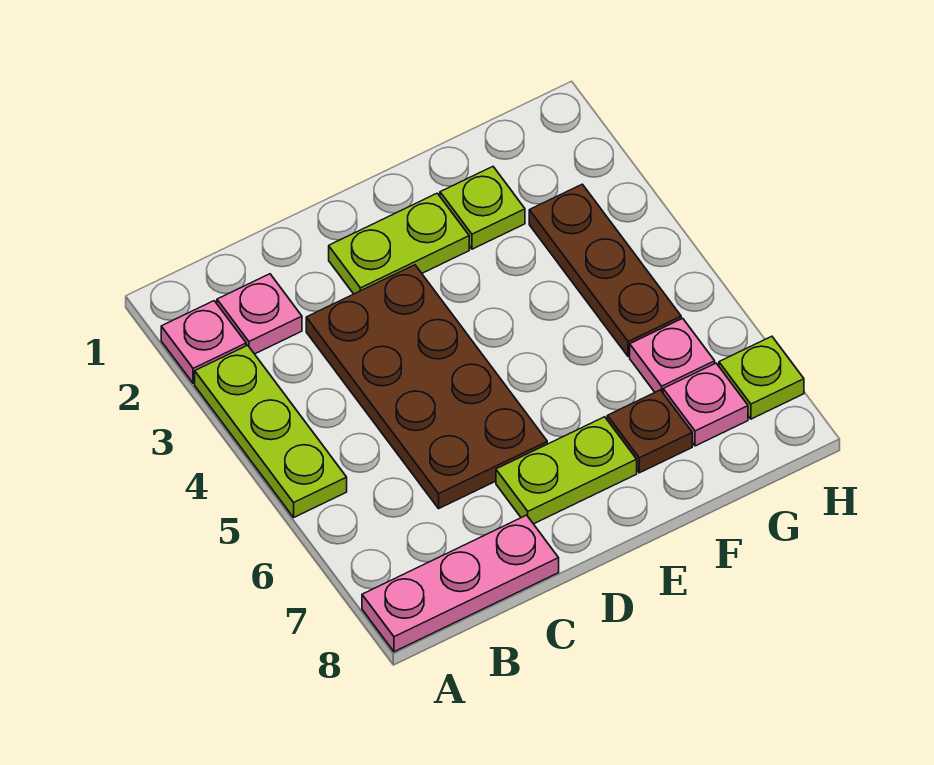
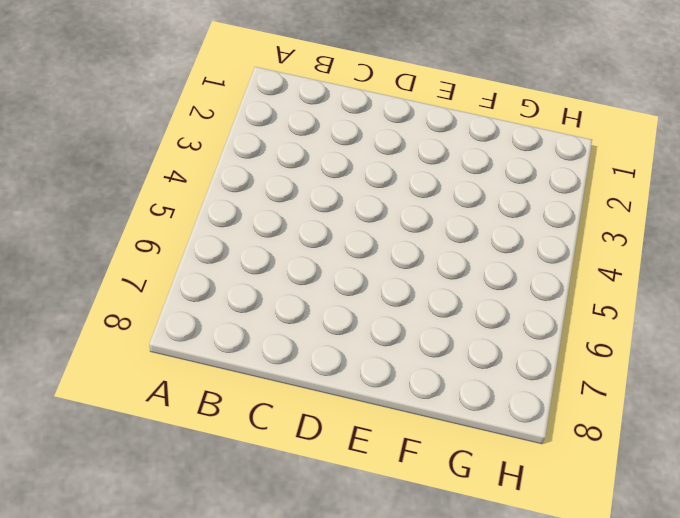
none -> pink plate A2 level 1
none -> lime plate A3:A5 level 1
none -> pink plate A8:C8 level 1

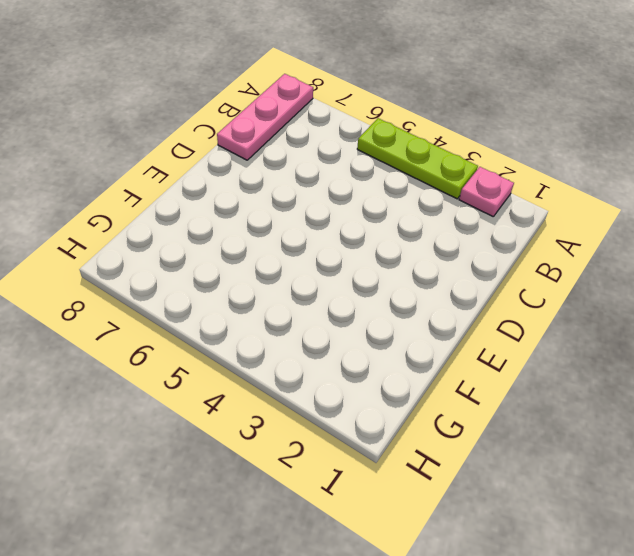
none -> pink plate B2 level 1
none -> brown plate C3:D6 level 1
none -> lime plate D2:E2 level 1

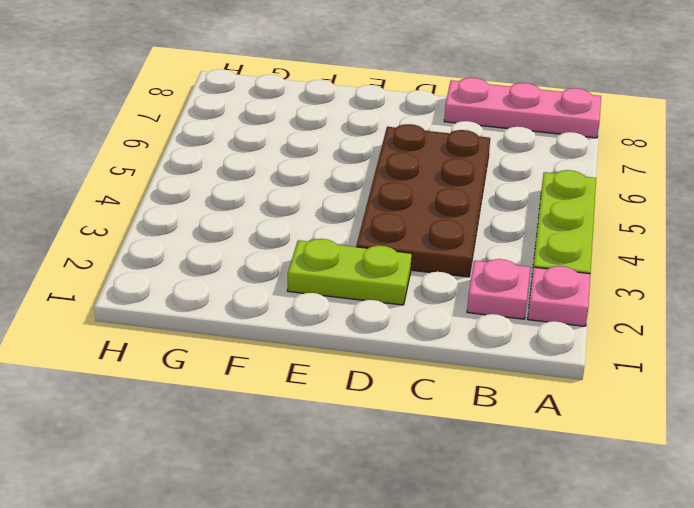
none -> lime plate D7:E7 level 1
none -> lime plate F2 level 1
none -> brown plate F7 level 1

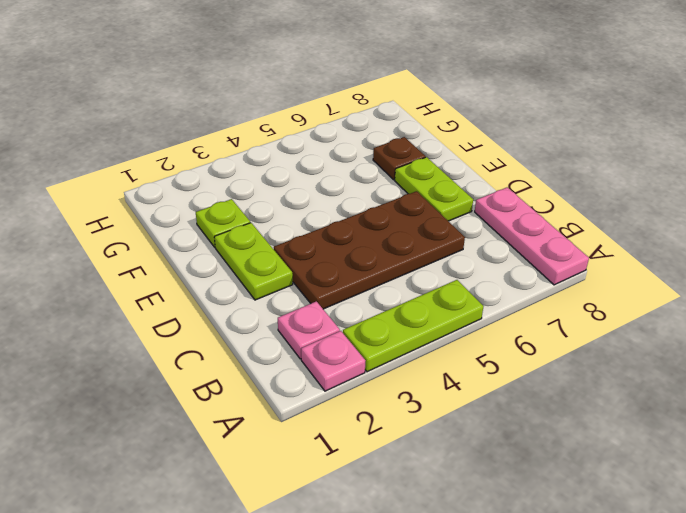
none -> brown plate G3:G5 level 1
none -> pink plate G6 level 1
none -> pink plate G7 level 1

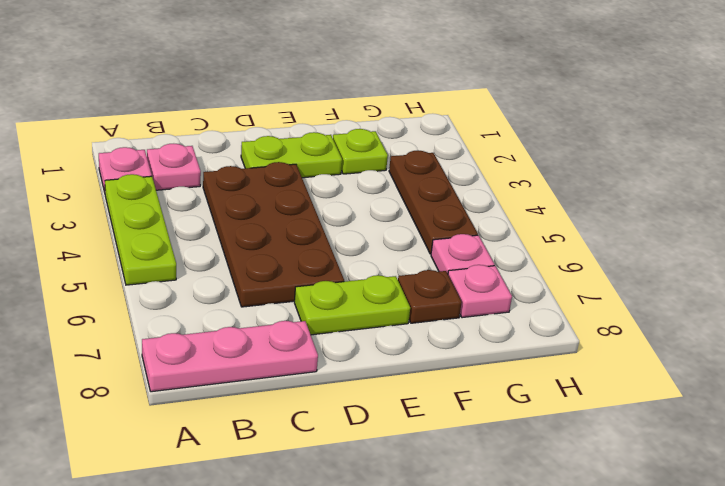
none -> lime plate H7 level 1

